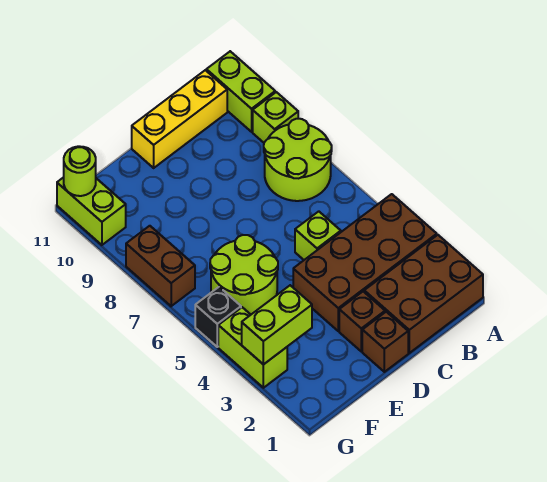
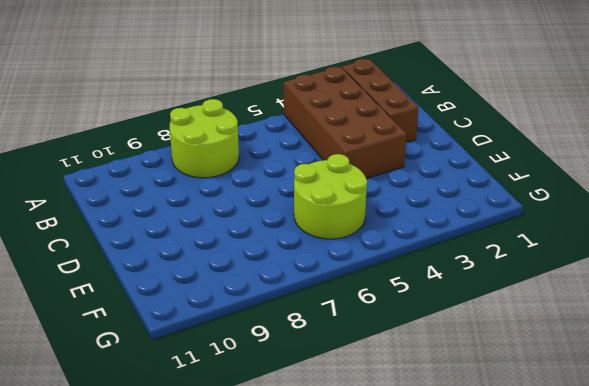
brown brick A2:C2 level 1 -> brown brick A1:C2 level 1
none -> lime brick A9 level 1
none -> lime brick A10:A11 level 1
none -> yellow brick B11:D11 level 1

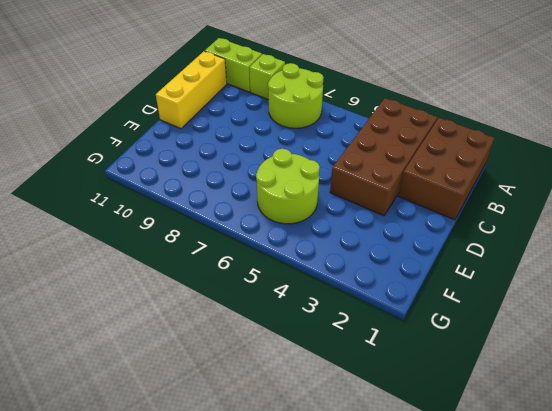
none -> lime brick C5 level 1
none -> brown brick D1 level 1
none -> brown brick D2 level 1

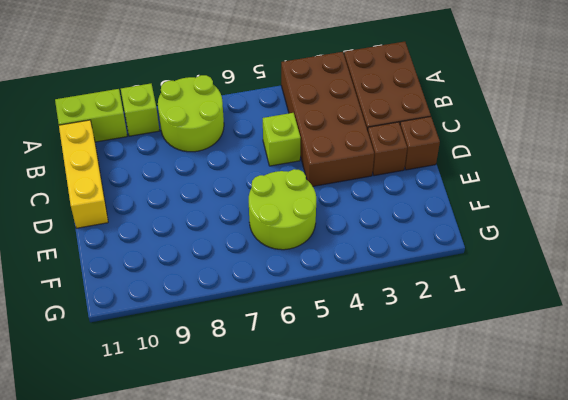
none -> lime brick G3:G4 level 1
none -> black brick G5 level 1
none -> brown brick G7:G8 level 1

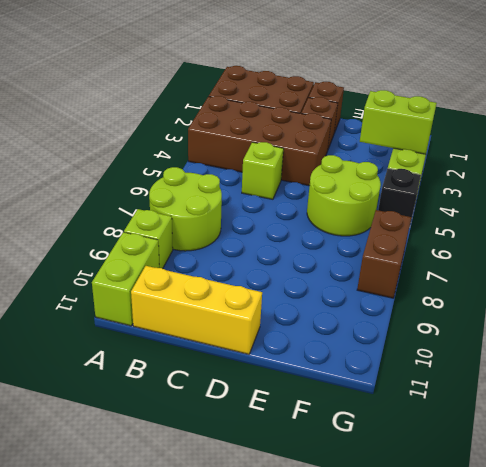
none -> lime brick G10:G11 level 1
none -> lime round brick G11 level 2

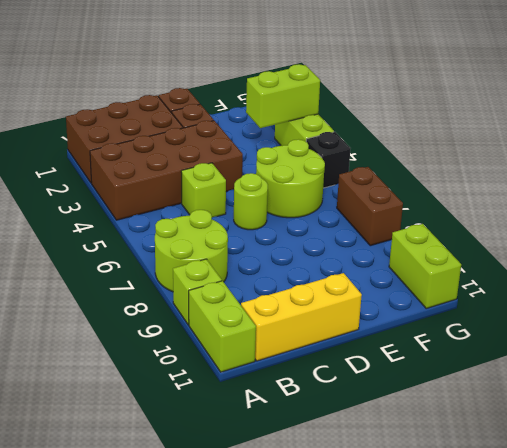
lime round brick D6 level 1 -> lime round brick G11 level 2

